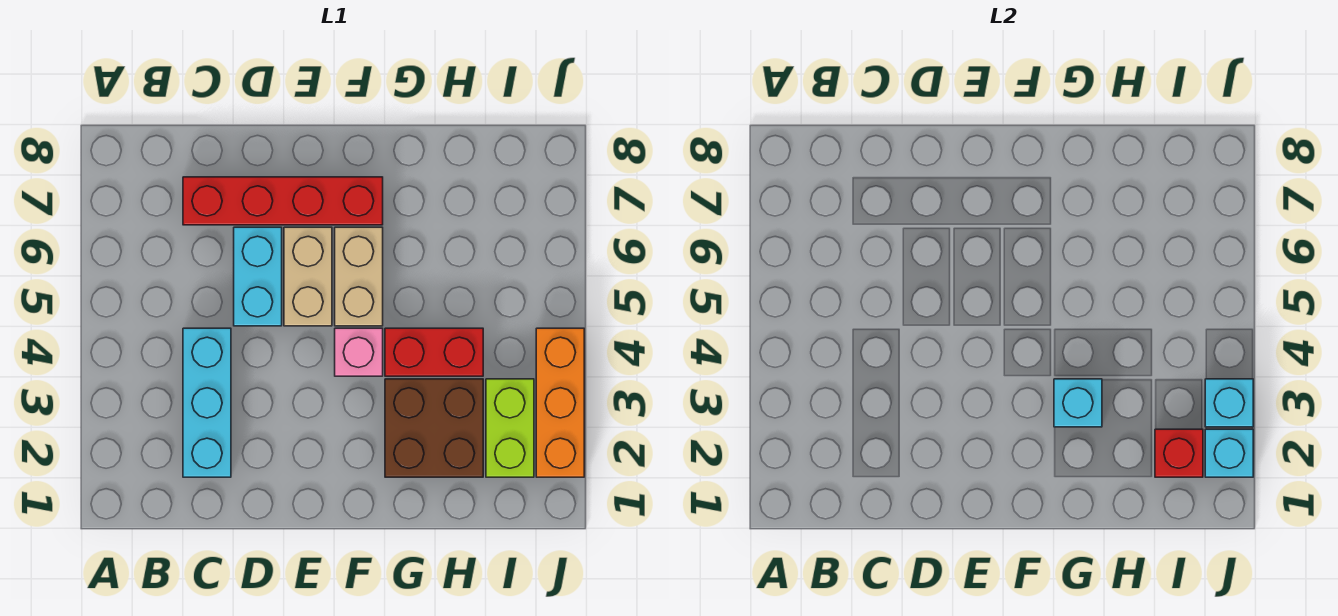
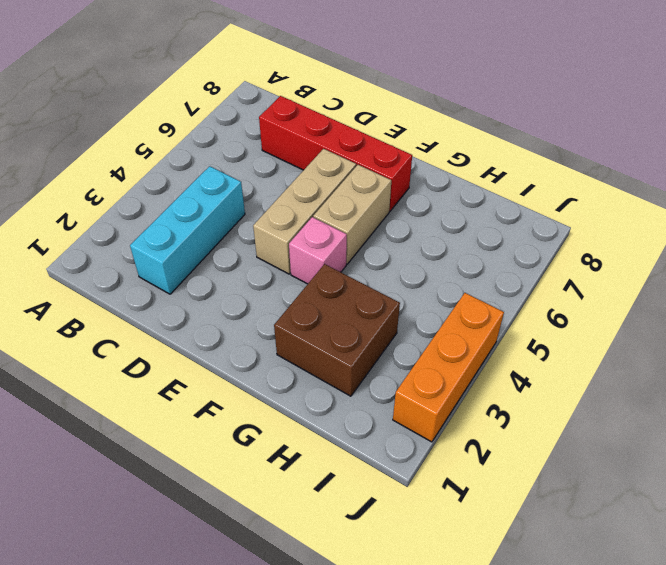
tan brick E4:E6 level 1 -> tan brick E5:E6 level 1
none -> cyan brick D5:D6 level 1
none -> red brick G4:H4 level 1
none -> lime brick I2:I3 level 1

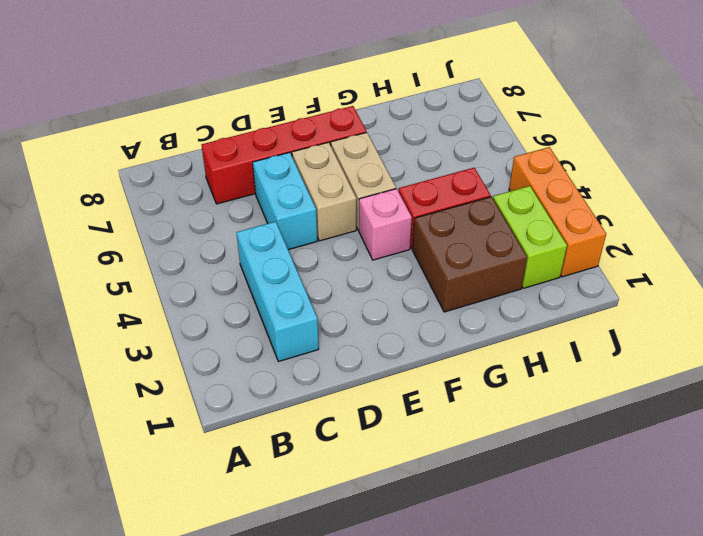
none -> cyan brick G3 level 2
none -> red brick I2 level 2
none -> cyan brick J2 level 2

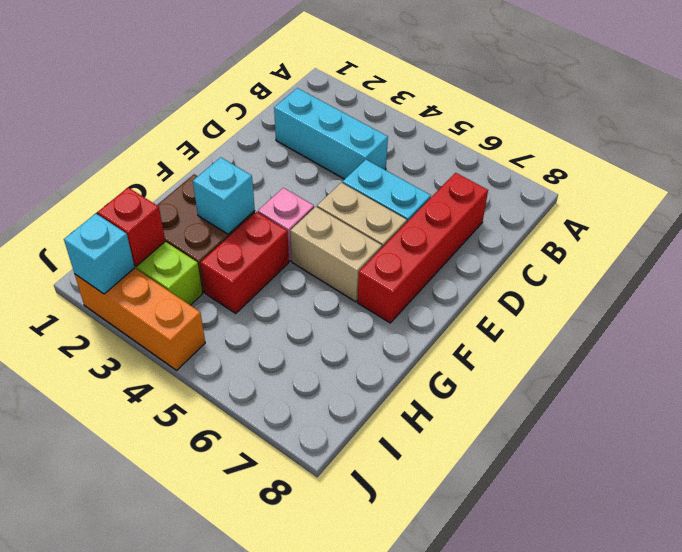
none -> cyan brick J3 level 2

